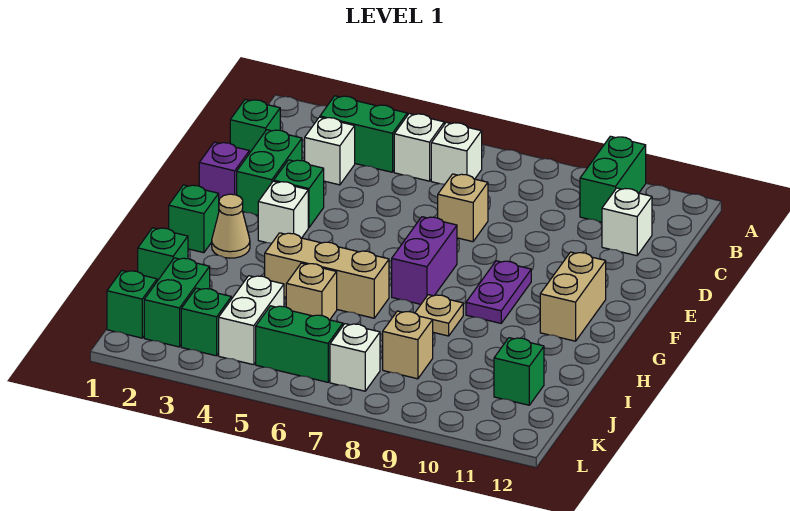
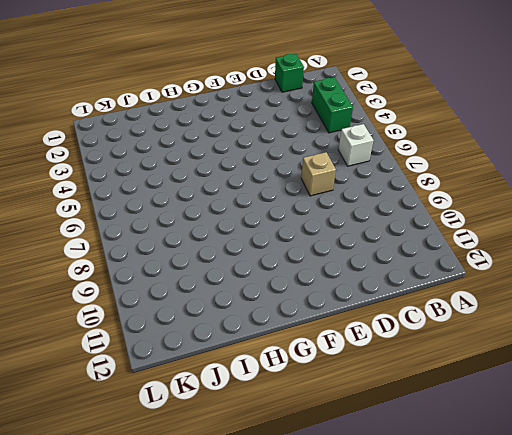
none -> green brick A10:B10 level 1
none -> white brick B5 level 1
none -> white brick C3 level 1

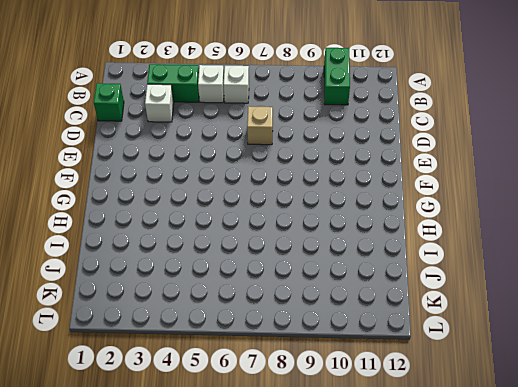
none -> white brick C11 level 1
none -> green brick D2:E2 level 1
none -> purple brick E1 level 1

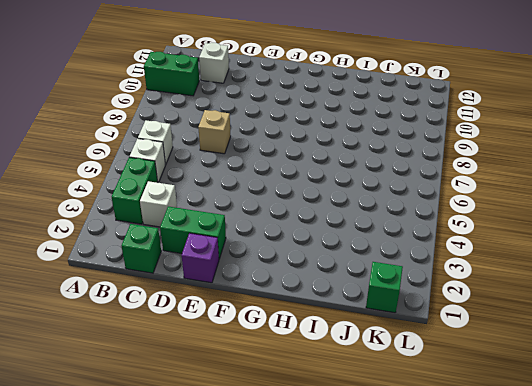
none -> green brick E3 level 1
none -> white brick F3 level 1
none -> purple brick F7:G7 level 1

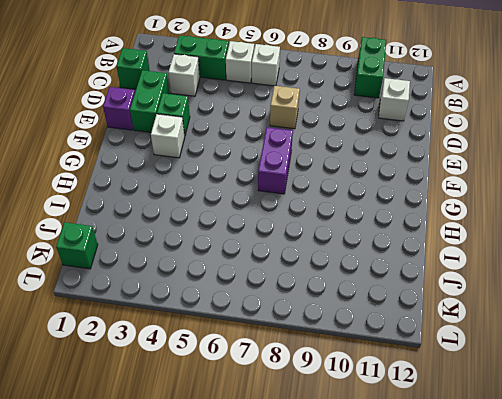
none -> purple plate F9:G9 level 1
none -> tan brick F11:G11 level 1
none -> green brick G1 level 1

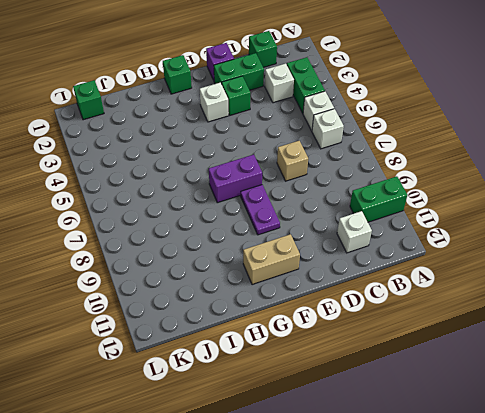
purple plate F8:F9 level 1 -> purple plate F9:G9 level 1
none -> tan cone G2 level 1
none -> tan brick H4:H6 level 1
none -> tan plate H8 level 1

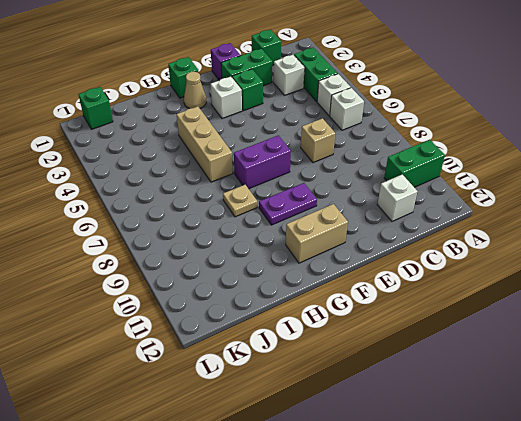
none -> green brick I1 level 1
none -> tan brick I5 level 1
none -> green brick J2:K2 level 1

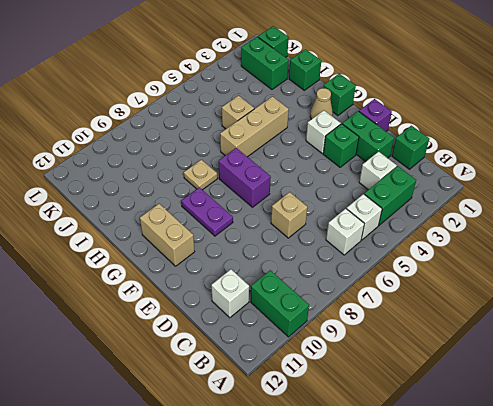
none -> white brick J4:K4 level 1
none -> tan brick J8 level 1
none -> green brick J11 level 1

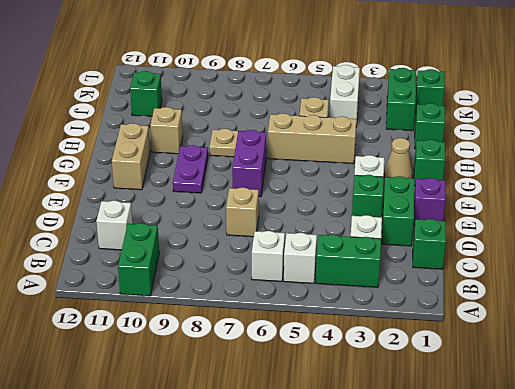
tan brick H10 level 1 -> tan brick J8 level 1
none -> green brick K3 level 1
none -> green brick K5:K6 level 1
none -> white brick K7 level 1

